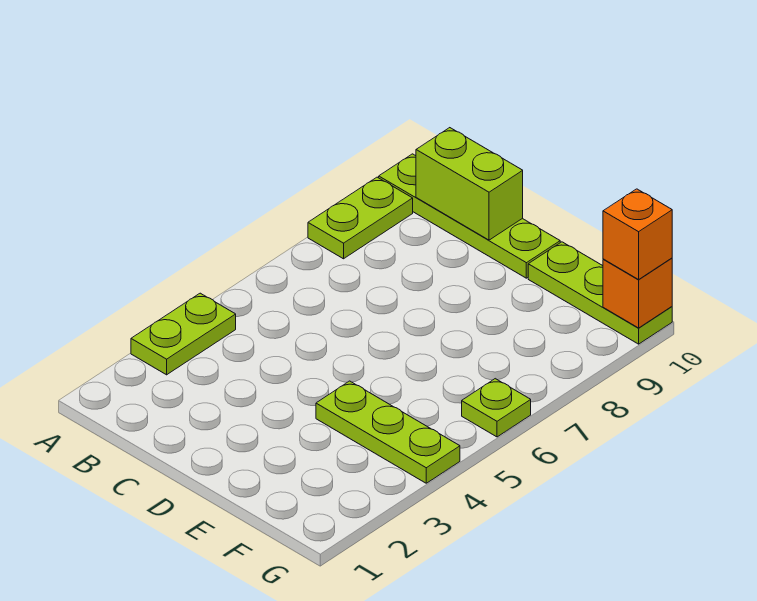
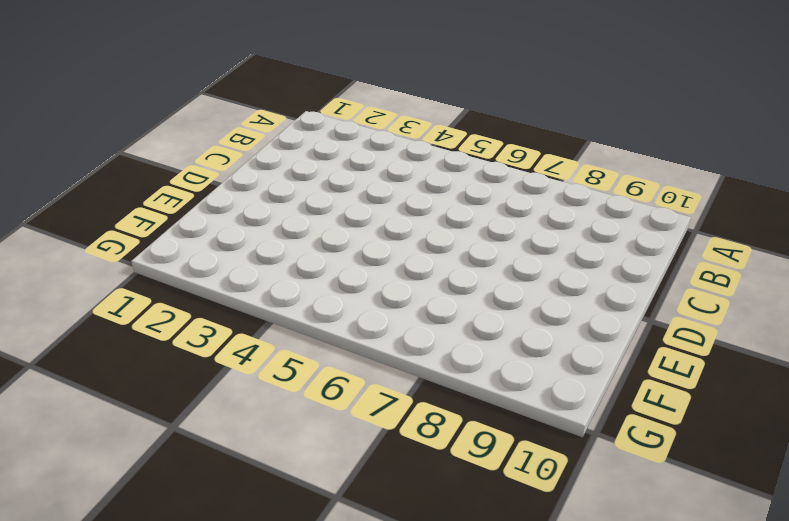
none -> lime plate A3:A4 level 1
none -> lime plate A8:A9 level 1

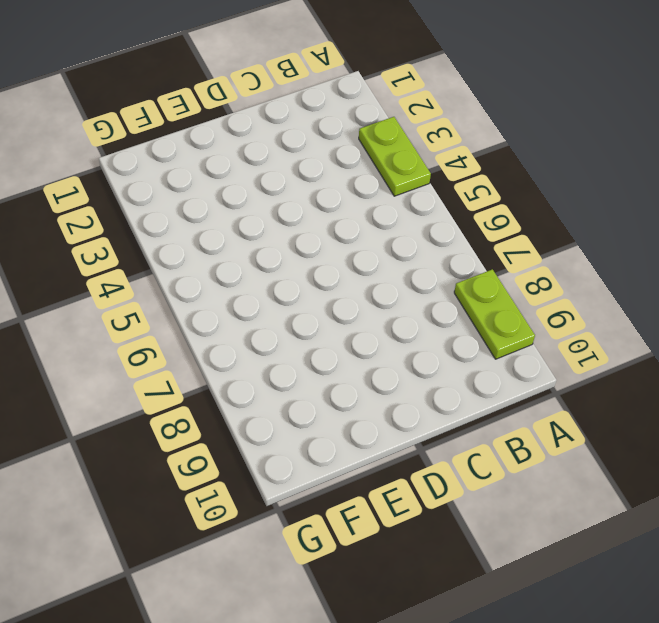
none -> lime plate A10:D10 level 1
none -> lime plate E4:G4 level 1

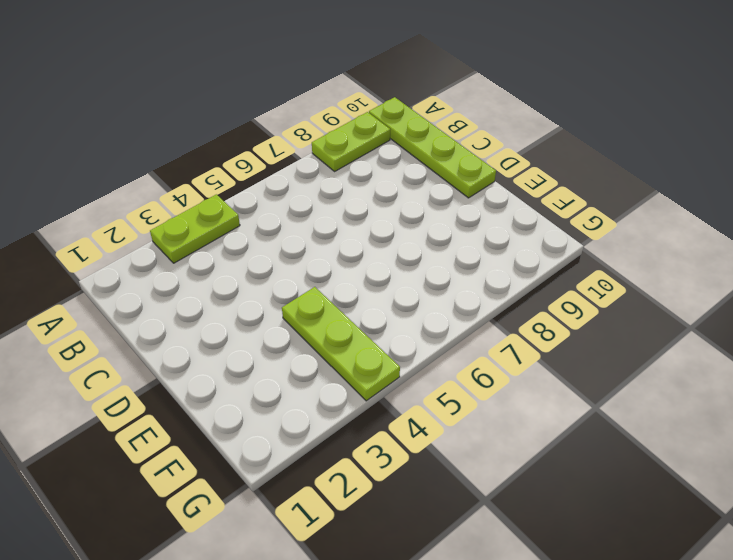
none -> lime plate E10:G10 level 1
none -> lime plate G6 level 1

